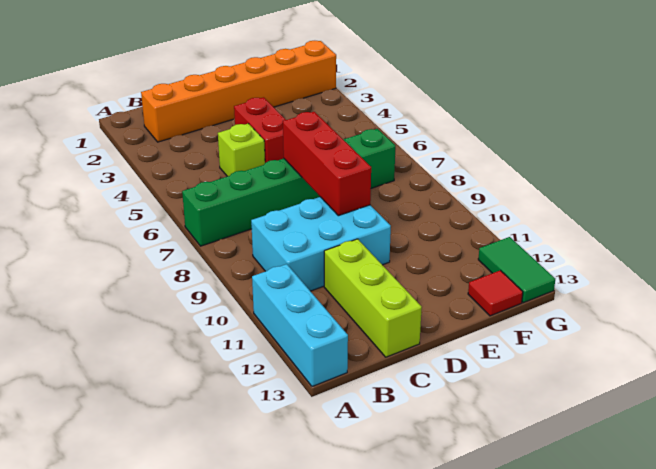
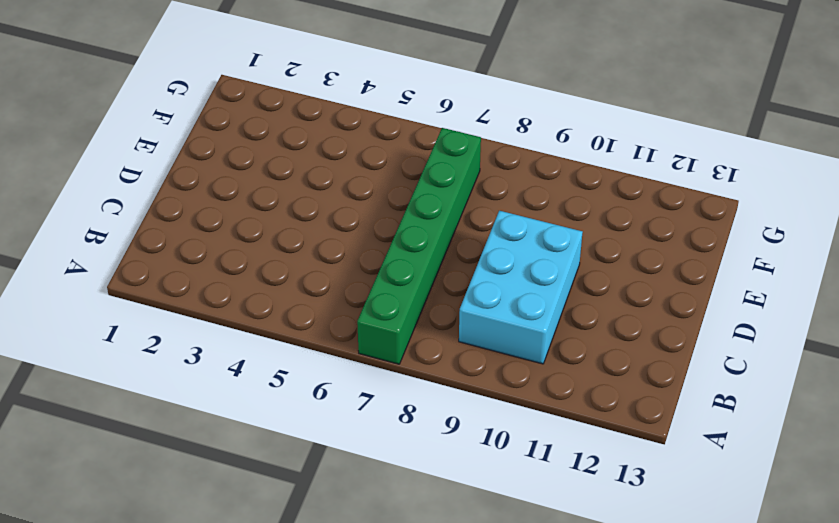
none -> cyan brick A11:A13 level 1
none -> orange brick B2:G2 level 1

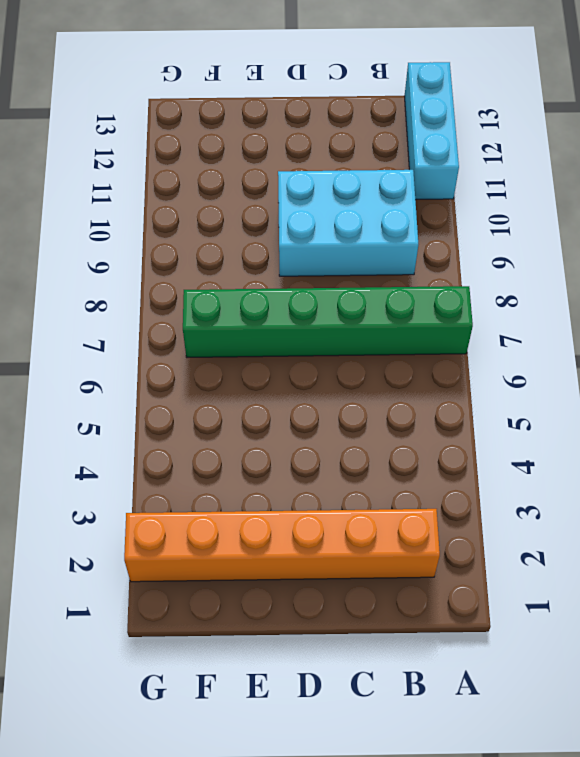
none -> lime brick C5 level 1
none -> lime brick C11:C13 level 1

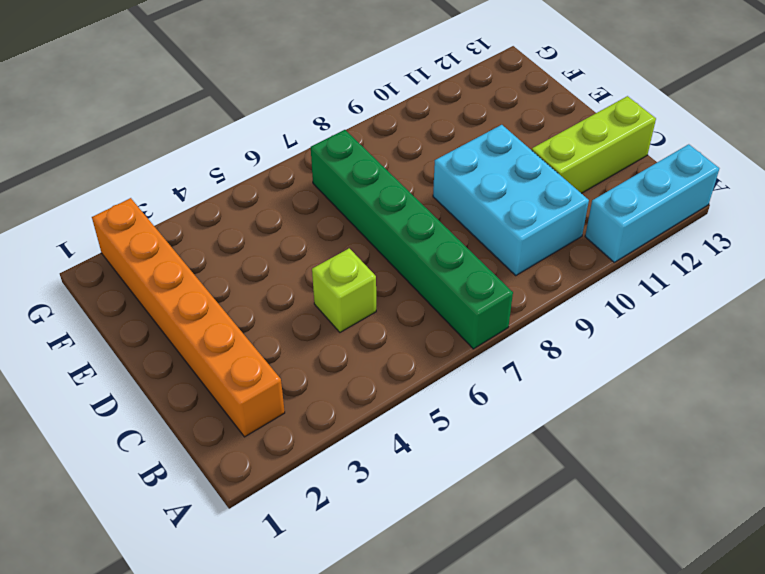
none -> red brick D4:D5 level 1
none -> red tile F13 level 1

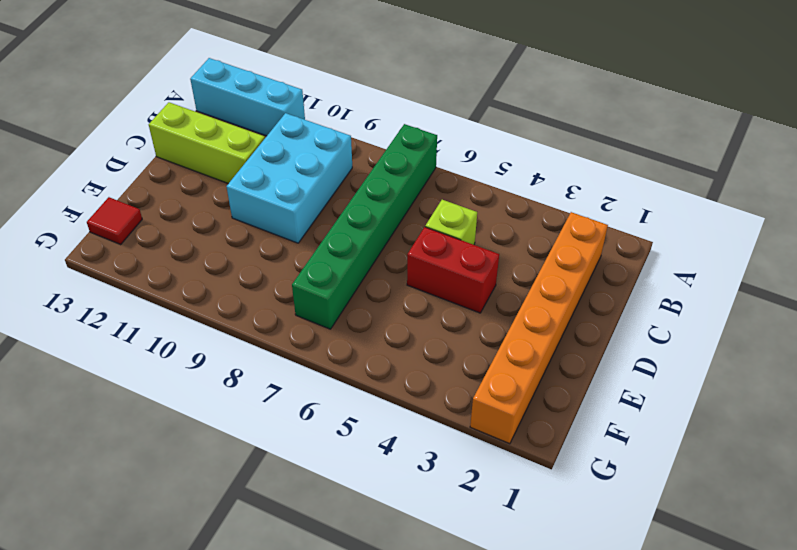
none -> green tile G12:G13 level 1
none -> red brick D7:D9 level 2

